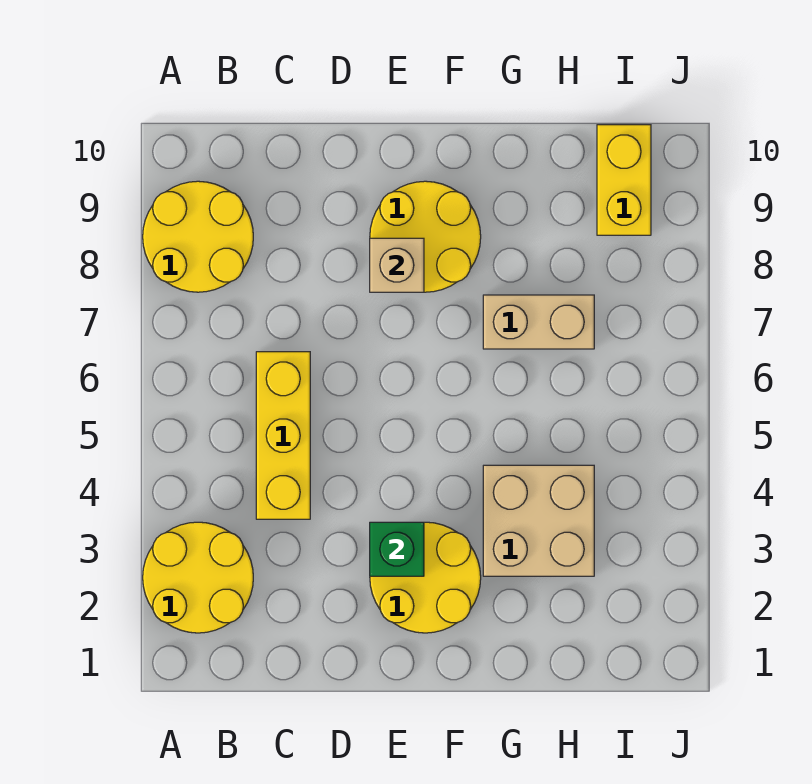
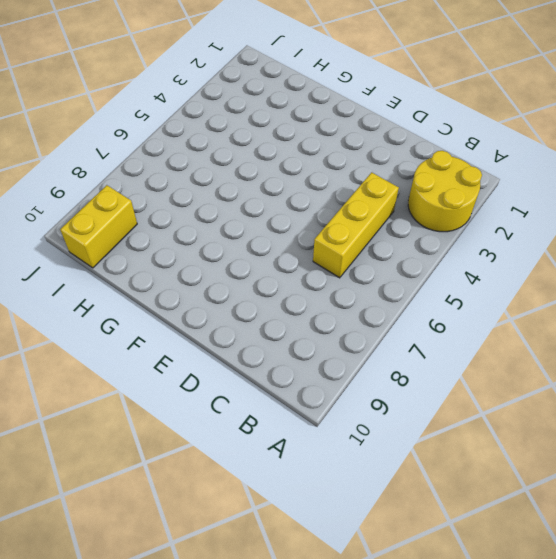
none -> yellow round brick A8:B9 level 1
none -> yellow round brick E2:F3 level 1

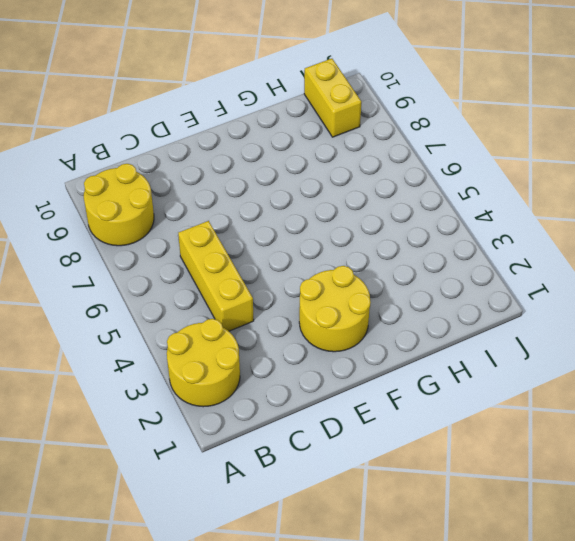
none -> yellow round brick E8:F9 level 1
none -> tan brick G3:H4 level 1

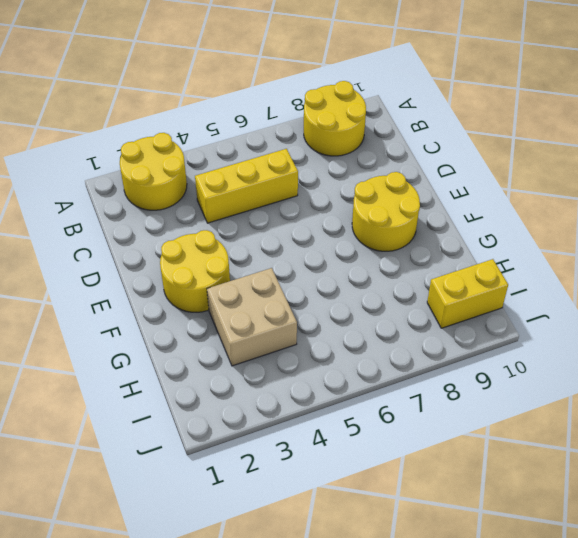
none -> tan brick G7:H7 level 1
none -> green brick E3 level 2

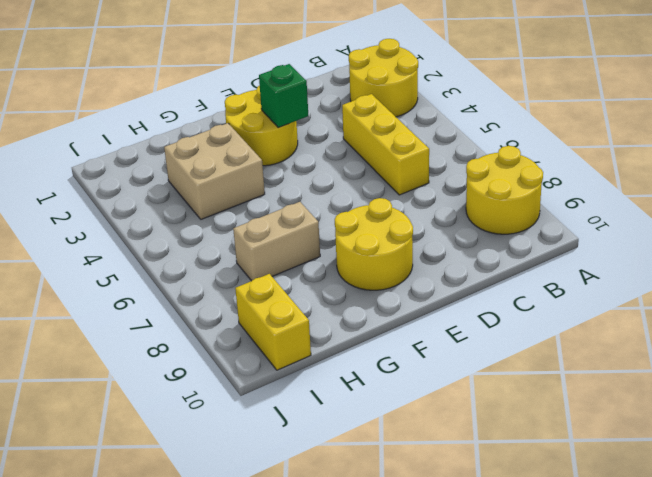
none -> tan brick E8 level 2

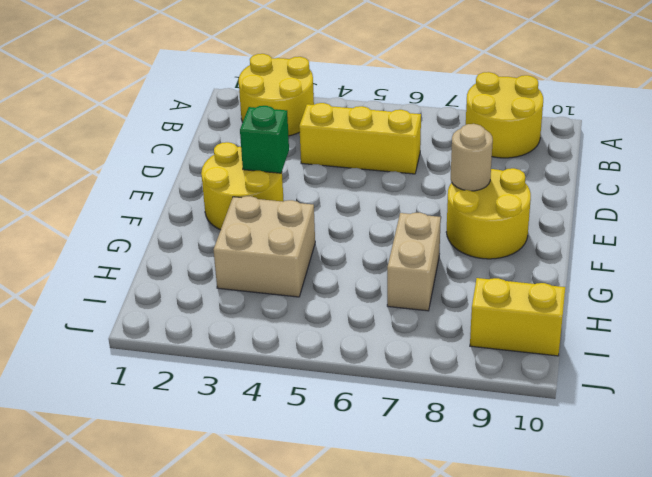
tan round brick E8 level 2 -> tan brick E8 level 2

